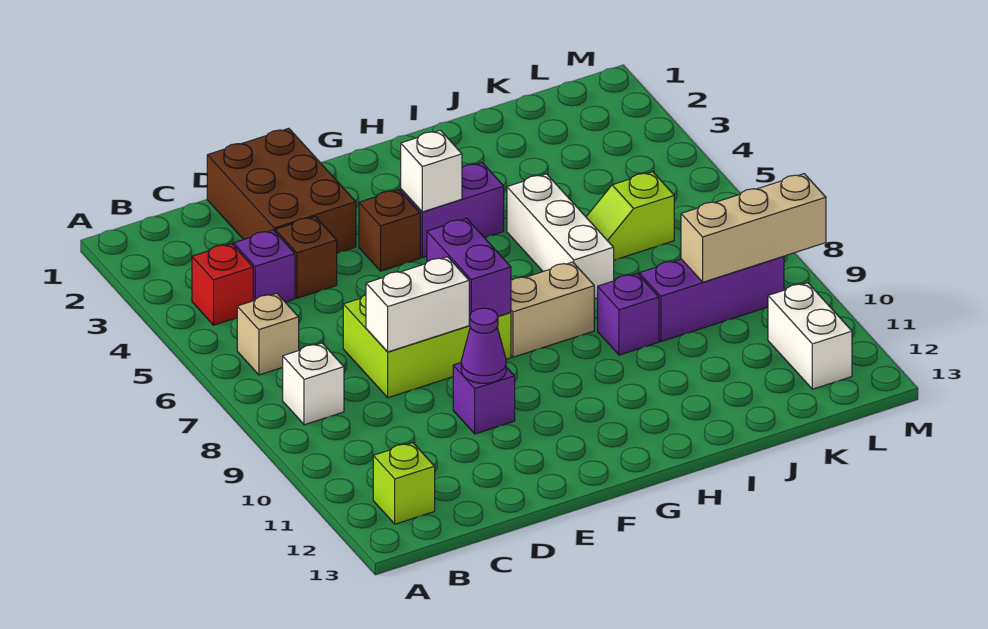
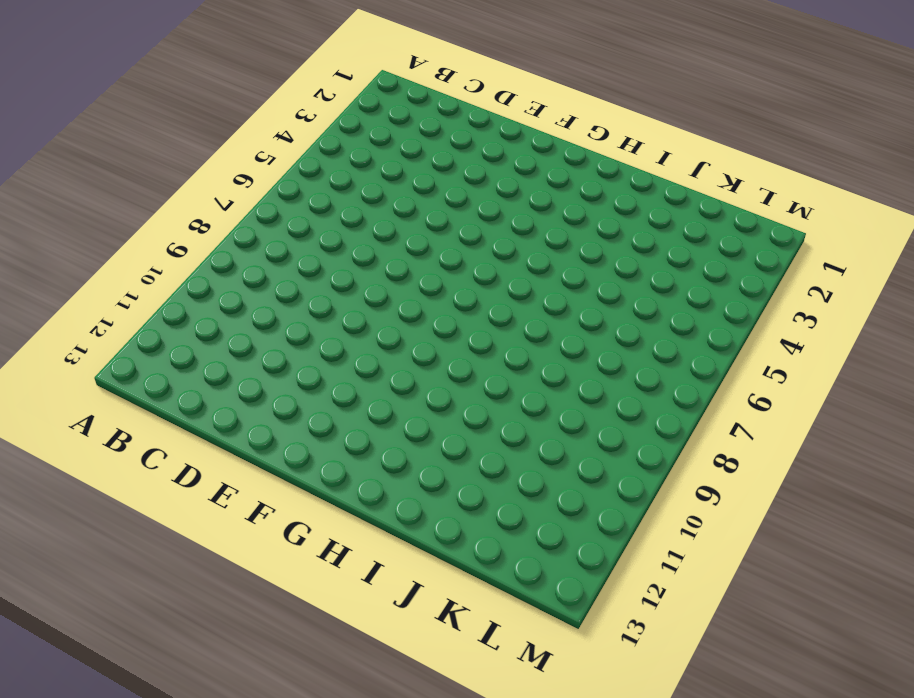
none -> red brick B4 level 1
none -> tan brick B6 level 1
none -> white brick B8 level 1

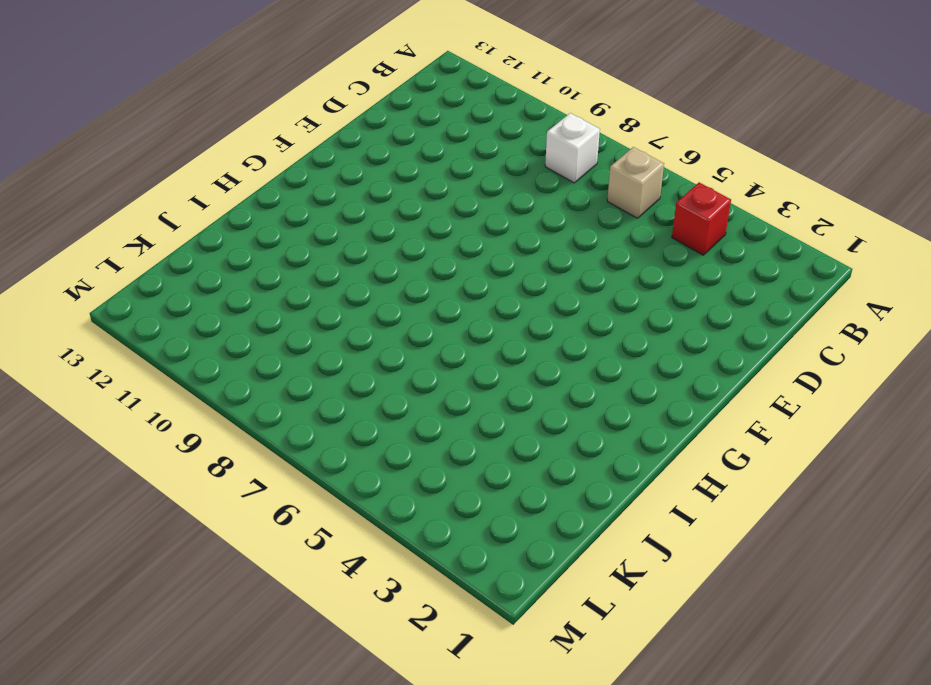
none -> lime brick B12 level 1
none -> purple brick C4 level 1
none -> brown brick D1:E3 level 1

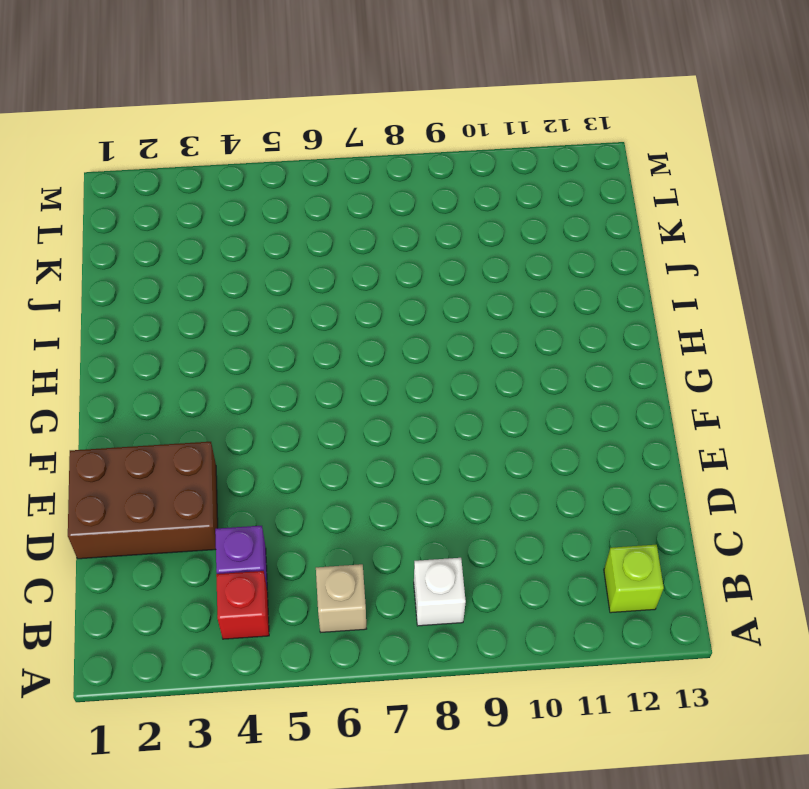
none -> brown brick D4 level 1
none -> lime brick D7:F8 level 1
none -> purple brick E10 level 1

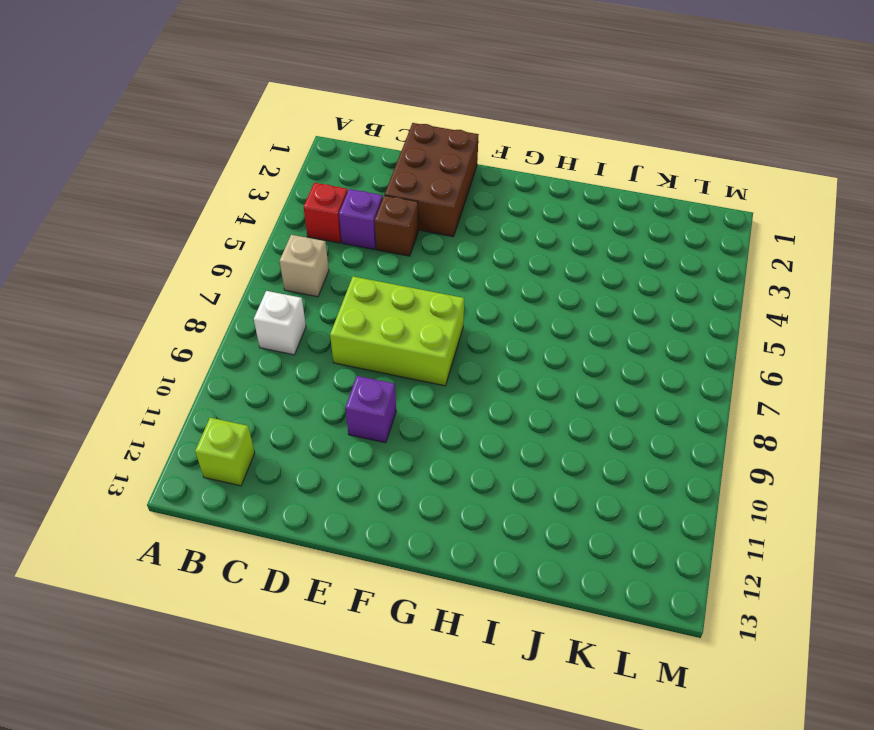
none -> brown brick F4 level 1
none -> purple brick G4:H4 level 1
none -> tan brick G8:H8 level 1

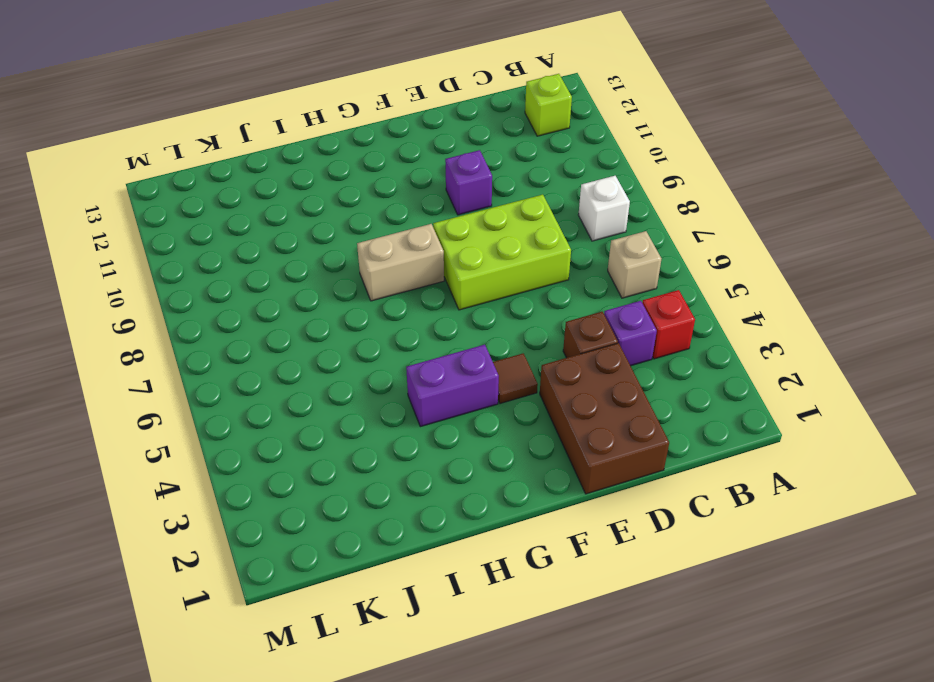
brown tile F4 level 1 -> brown brick F4 level 1
none -> white brick I5:I7 level 1
none -> purple brick I9 level 1
none -> lime slope J6:K6 level 1 top K

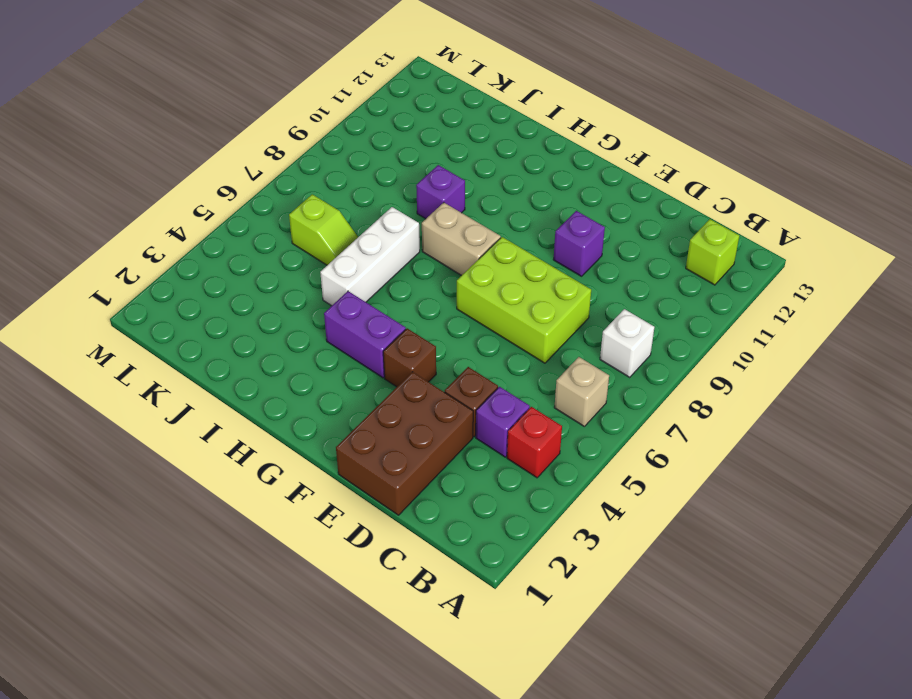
none -> purple brick J9:L9 level 1
none -> white brick L11:L12 level 1
none -> white brick D8:E8 level 2

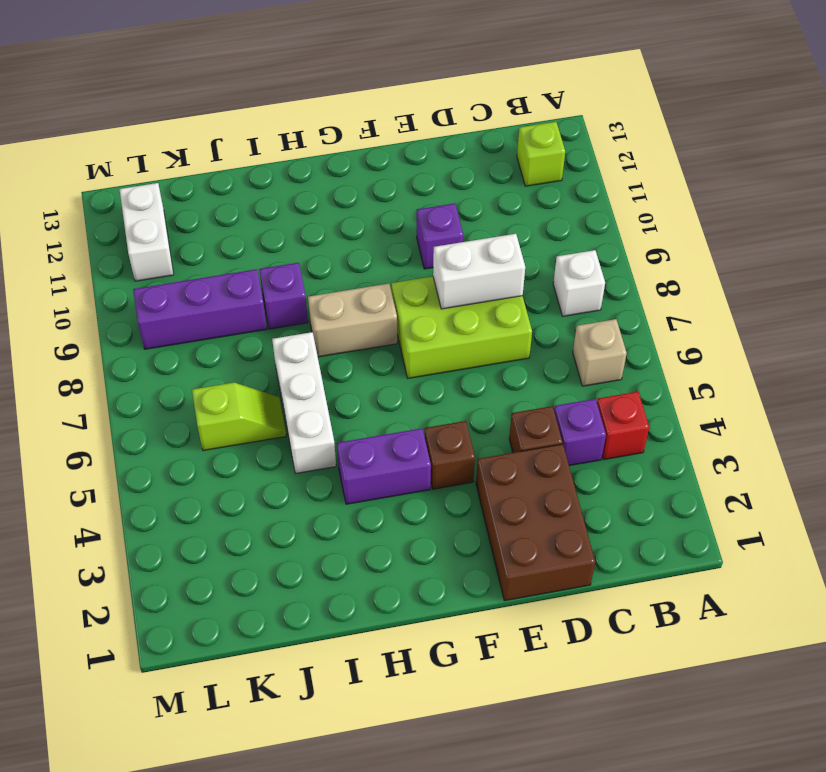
none -> purple cone E10 level 2
none -> purple brick F7:F8 level 2
none -> white brick G4 level 2

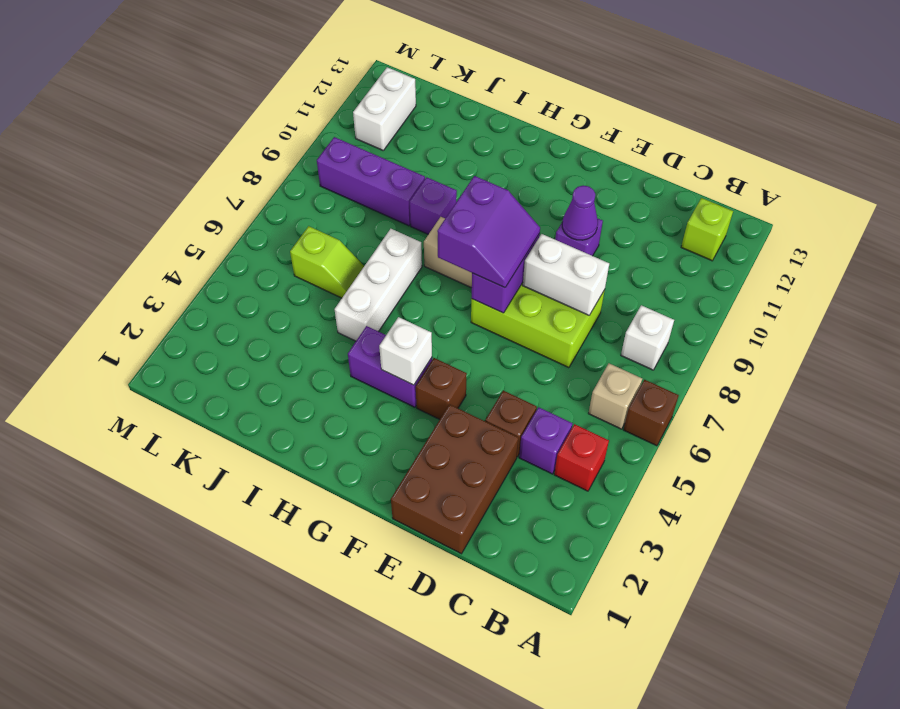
brown brick A6 level 1 -> none
purple slope F7:G8 level 3 top G -> none
none -> tan brick K9:M9 level 2

